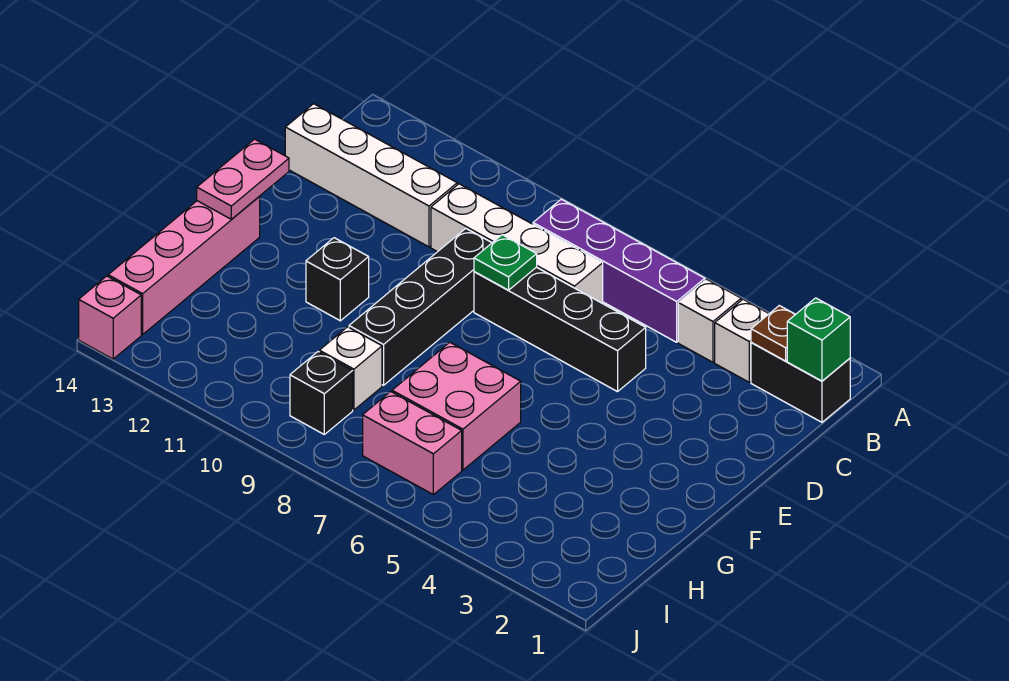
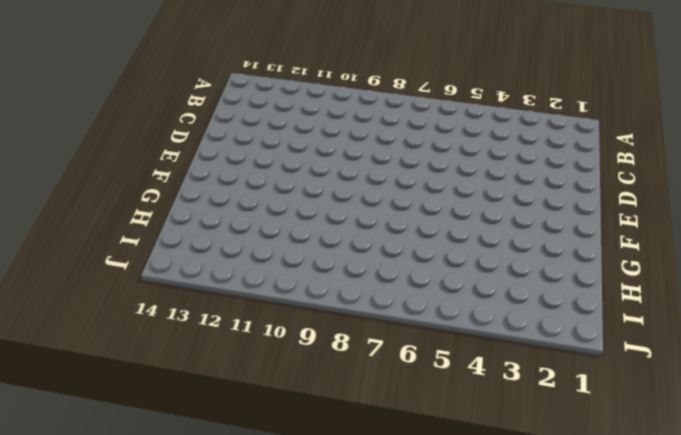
none -> black brick B1:B2 level 1
none -> white brick B3 level 1
none -> white brick B4 level 1

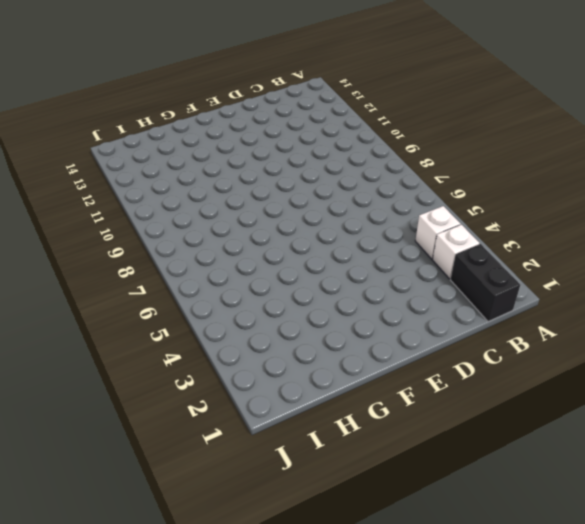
none -> purple brick B5:B8 level 1
none -> white brick C7:C10 level 1
none -> white brick C11:C14 level 1

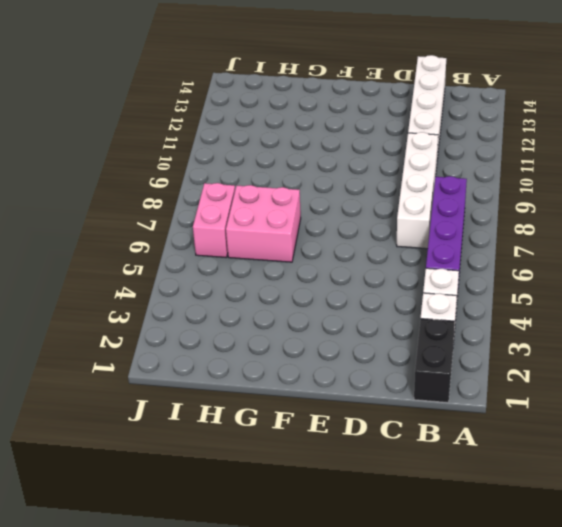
none -> black brick D5:D8 level 1
none -> black brick D9:G9 level 1
none -> black brick F11 level 1

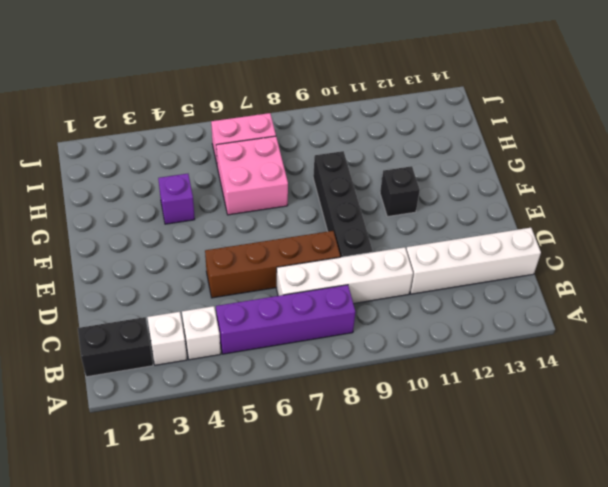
brown brick D5:D8 level 1 -> black brick D5:D8 level 1
purple brick G4 level 1 -> none
none -> pink brick F14:I14 level 1
none -> white brick H9 level 1
none -> black brick I9 level 1

